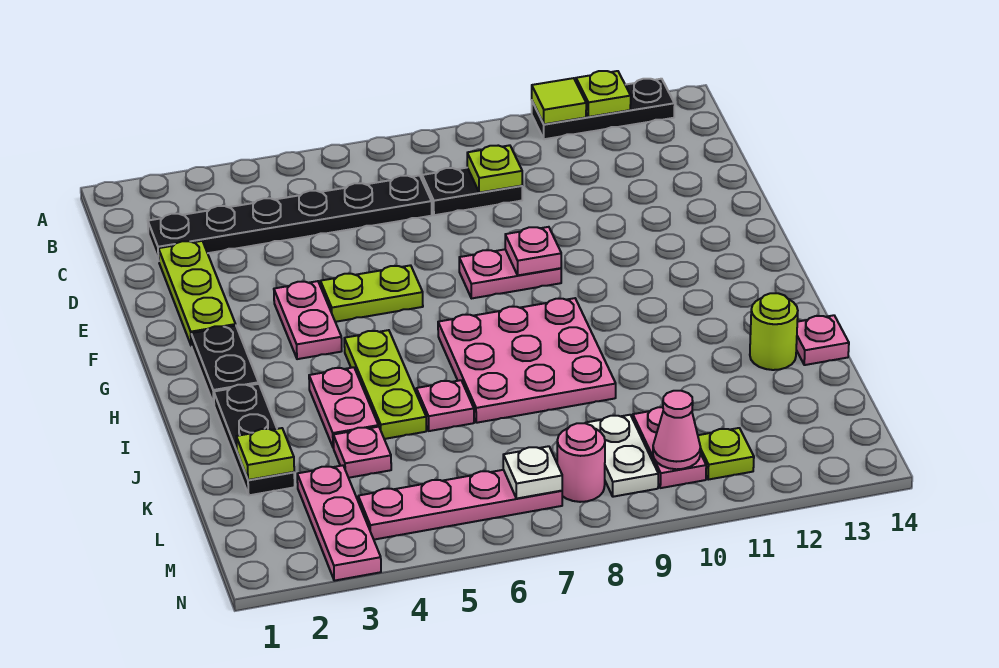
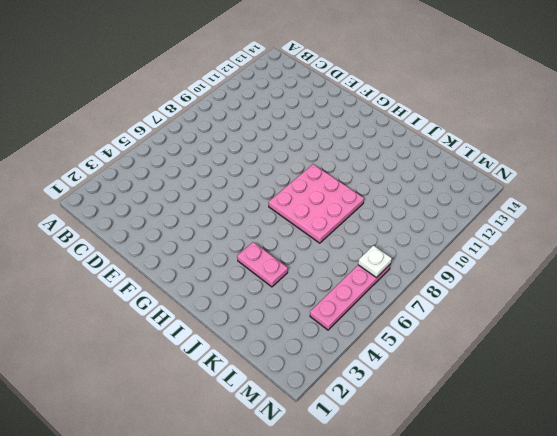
none -> black plate A11:A13 level 1
none -> black plate C2:C7 level 1
none -> black plate C8:C9 level 1

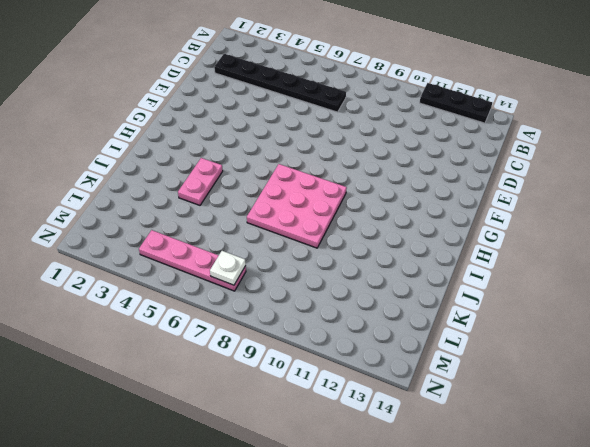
none -> black plate C8:C9 level 1
none -> lime plate D2:F2 level 1
none -> pink plate F4:G4 level 1

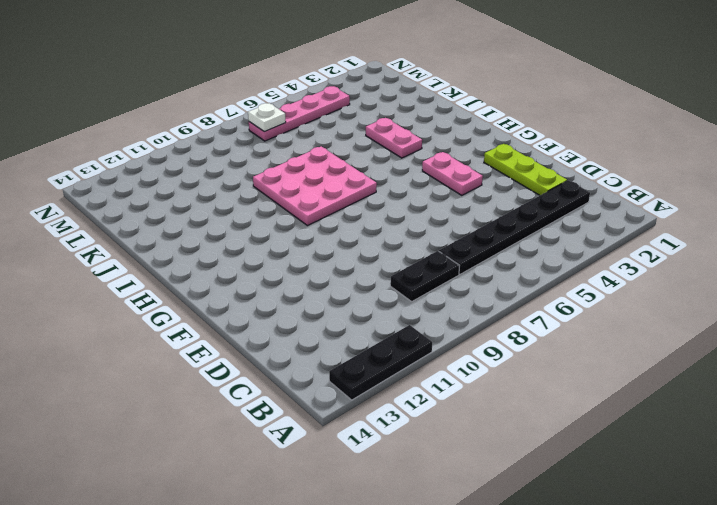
none -> lime plate F5:F6 level 1
none -> pink plate F8:F9 level 1
none -> black plate G2:H2 level 1

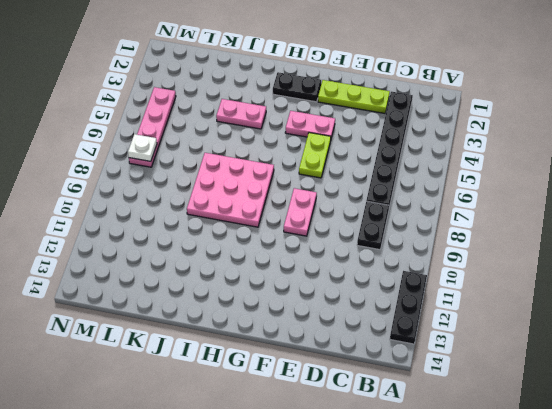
none -> lime plate H5:J5 level 1
none -> black plate I2:K2 level 1
none -> pink plate J6 level 1

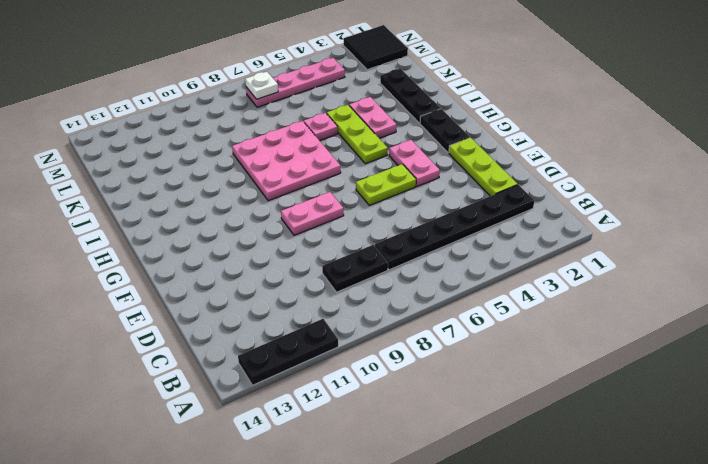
black tile M1:N2 level 1 -> none
none -> lime round brick J13 level 1
none -> pink plate J14 level 1
none -> pink plate K4 level 1

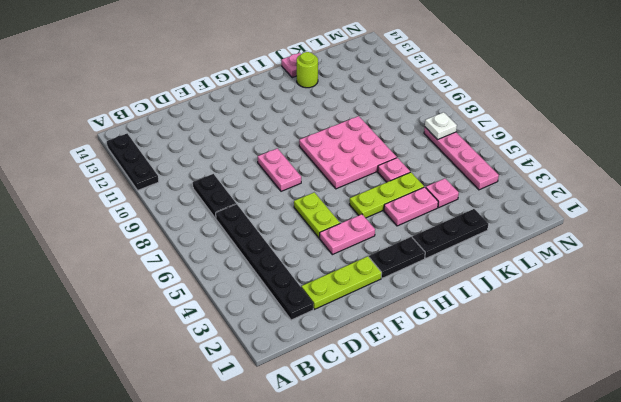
none -> pink plate L3:N3 level 1
none -> white plate L9:M9 level 1
none -> pink plate L10:M10 level 1

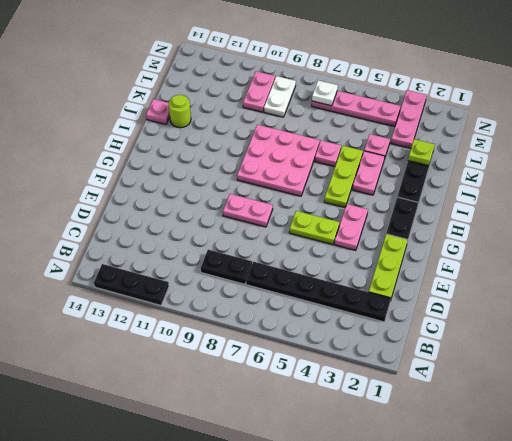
none -> pink round brick M8 level 1
none -> lime plate M11 level 1
none -> lime tile A11 level 2

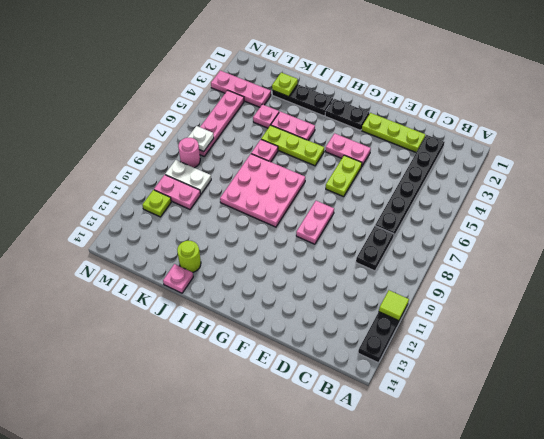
none -> lime plate A12 level 2
none -> lime plate C9 level 2
none -> pink plate F9 level 2

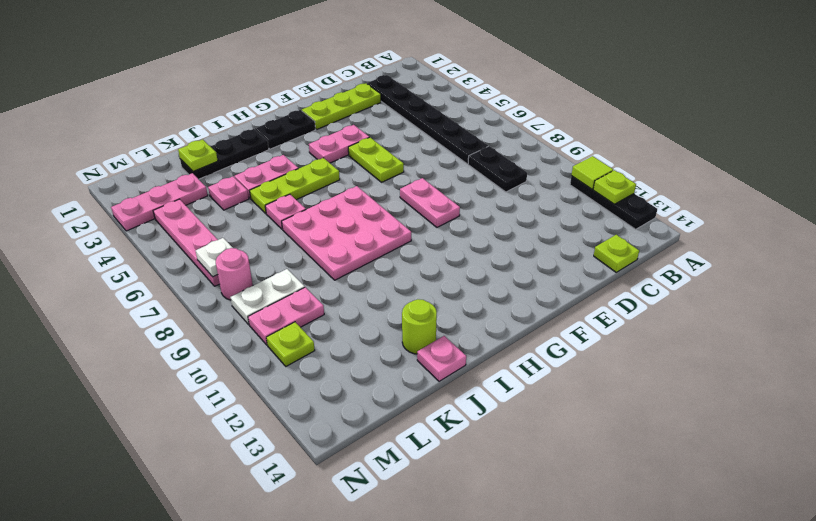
lime plate C14 level 1 -> lime plate C9 level 2
none -> pink plate F9 level 2
none -> pink cone M10 level 2

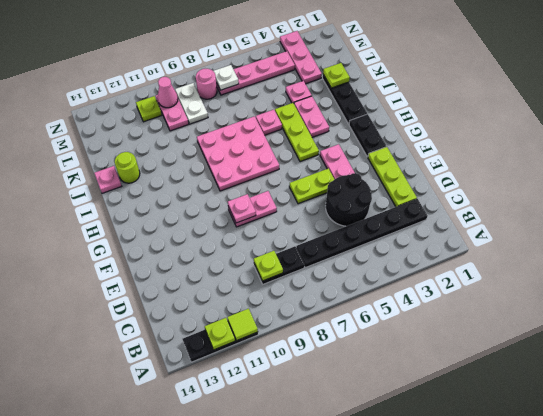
black round brick D4:E5 level 1 -> none

